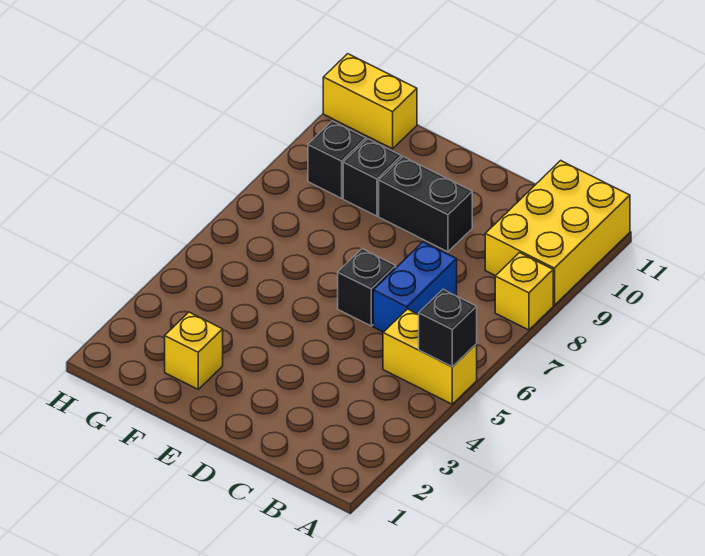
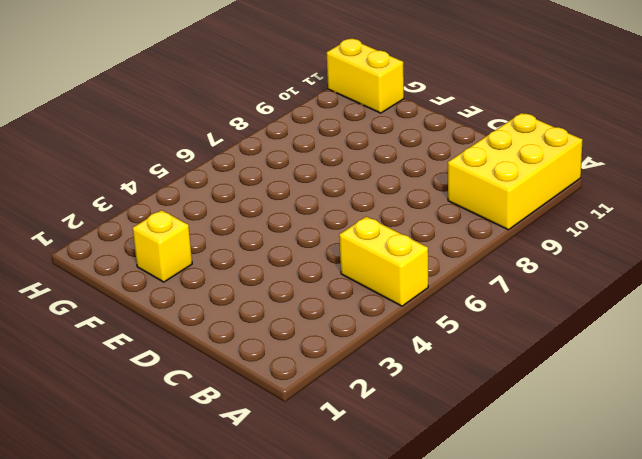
none -> yellow brick A8 level 1
none -> blue brick C6:C7 level 1

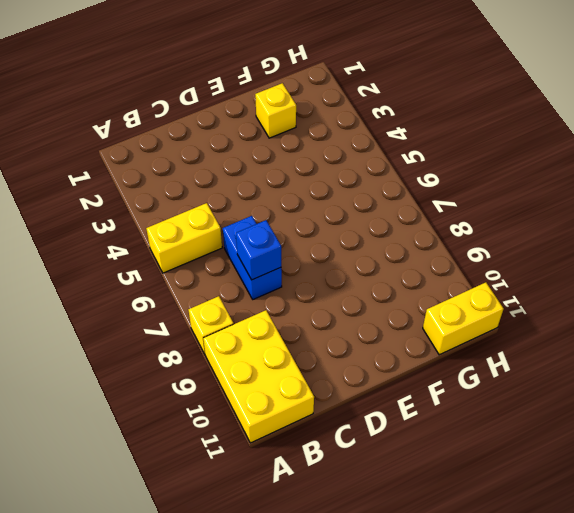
blue brick C7 level 2 -> none
none -> black brick D6 level 1
none -> black brick D9:E9 level 1

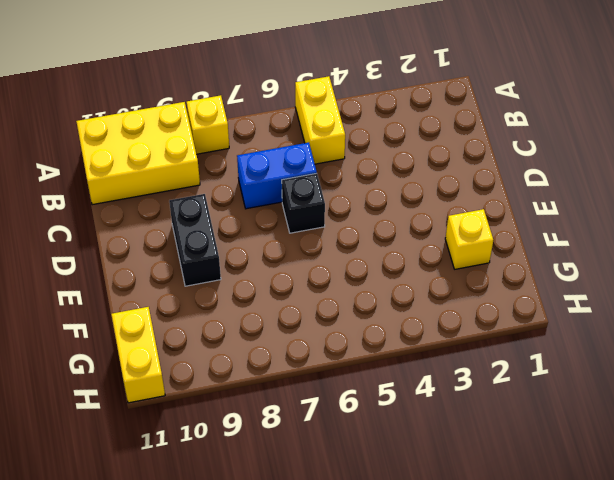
none -> black brick F9 level 1
none -> black brick G9 level 1

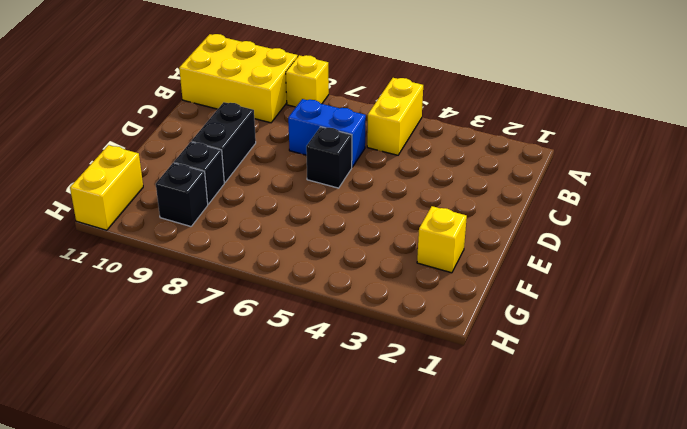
none -> black brick A5 level 2

